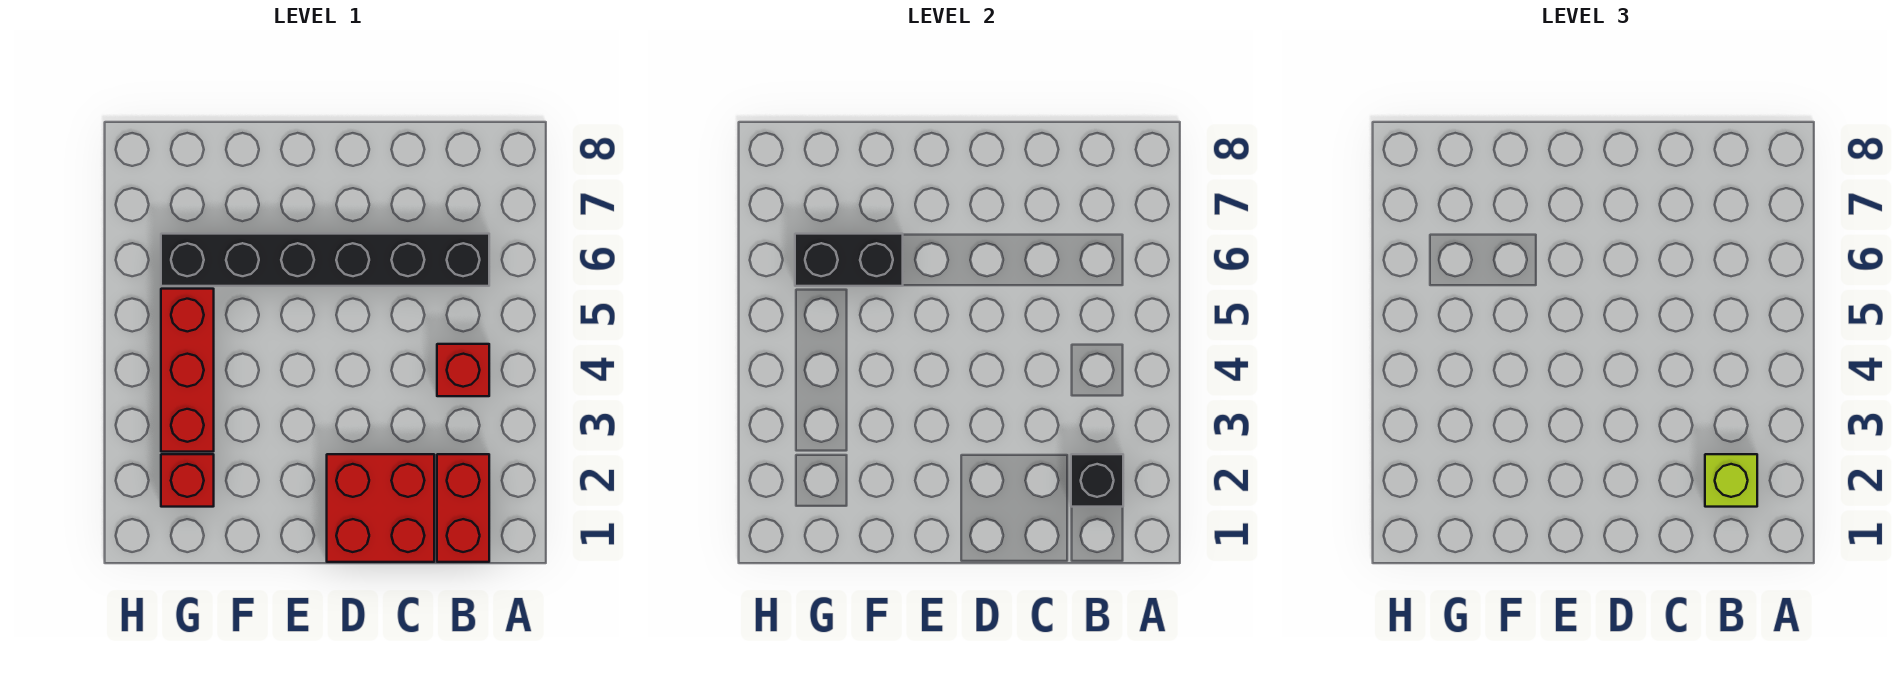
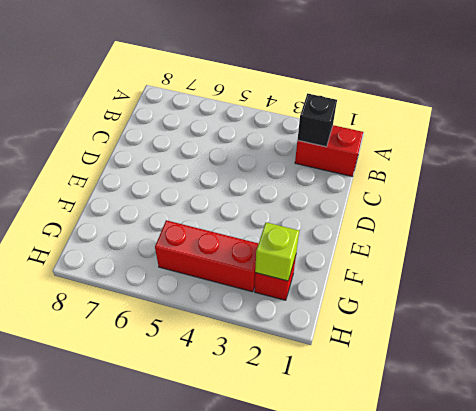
lime brick G2 level 2 -> lime brick B2 level 3
none -> red brick B4 level 1
none -> black brick B6:G6 level 1

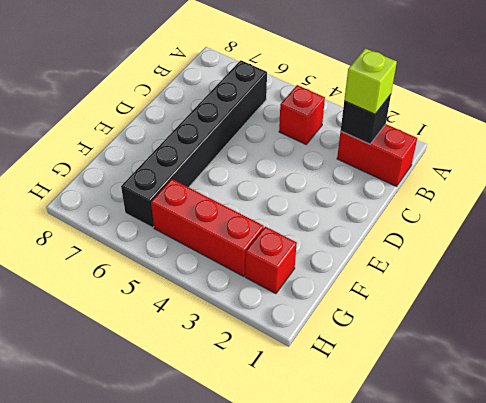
none -> red brick C1:D2 level 1
none -> black brick F6:G6 level 2

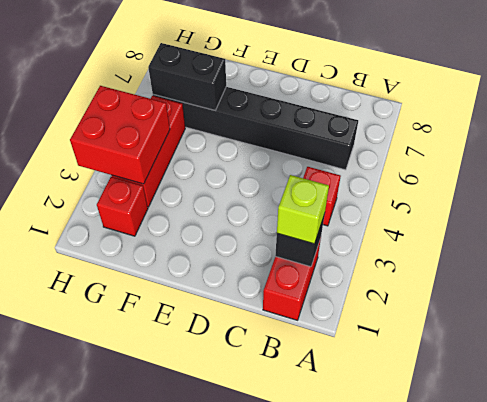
red brick G3:H4 level 2 -> red brick C1:D2 level 1

